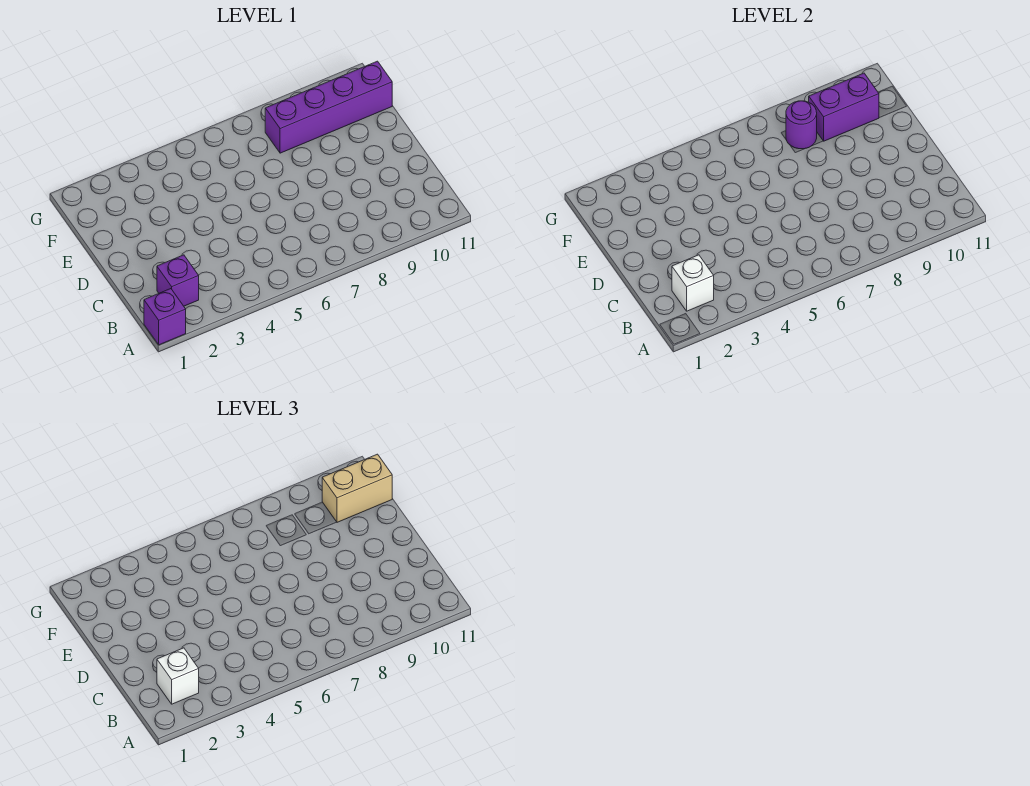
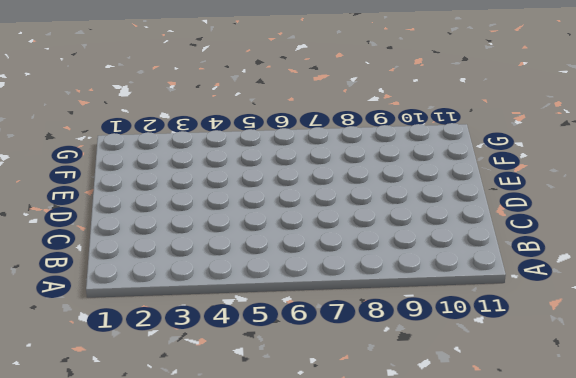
none -> purple brick A1 level 1
none -> purple brick B2 level 1

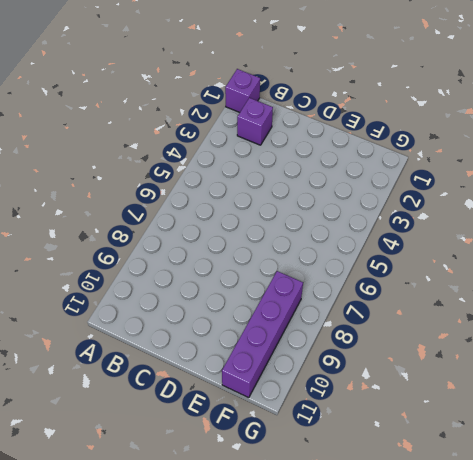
none -> white brick B2 level 2
none -> purple round brick F8 level 2

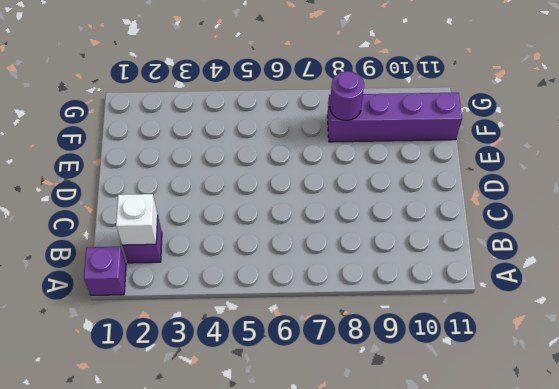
none -> purple brick F9:F10 level 2
none -> white brick B2 level 3

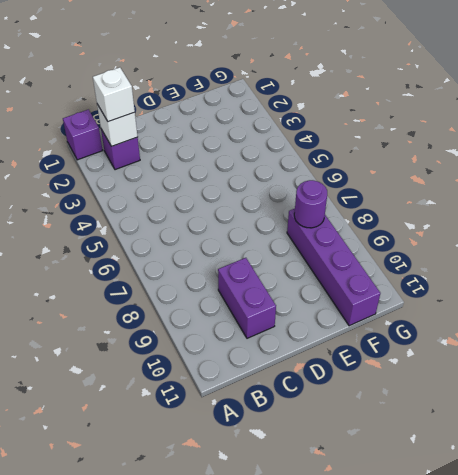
purple brick C9:C10 level 1 -> purple brick F9:F10 level 2
none -> tan brick F10:F11 level 3

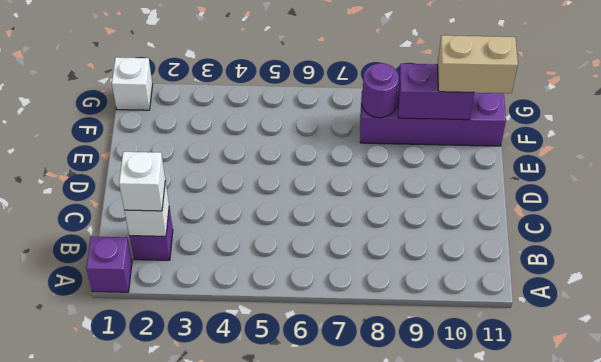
white brick G1 level 1 -> none

